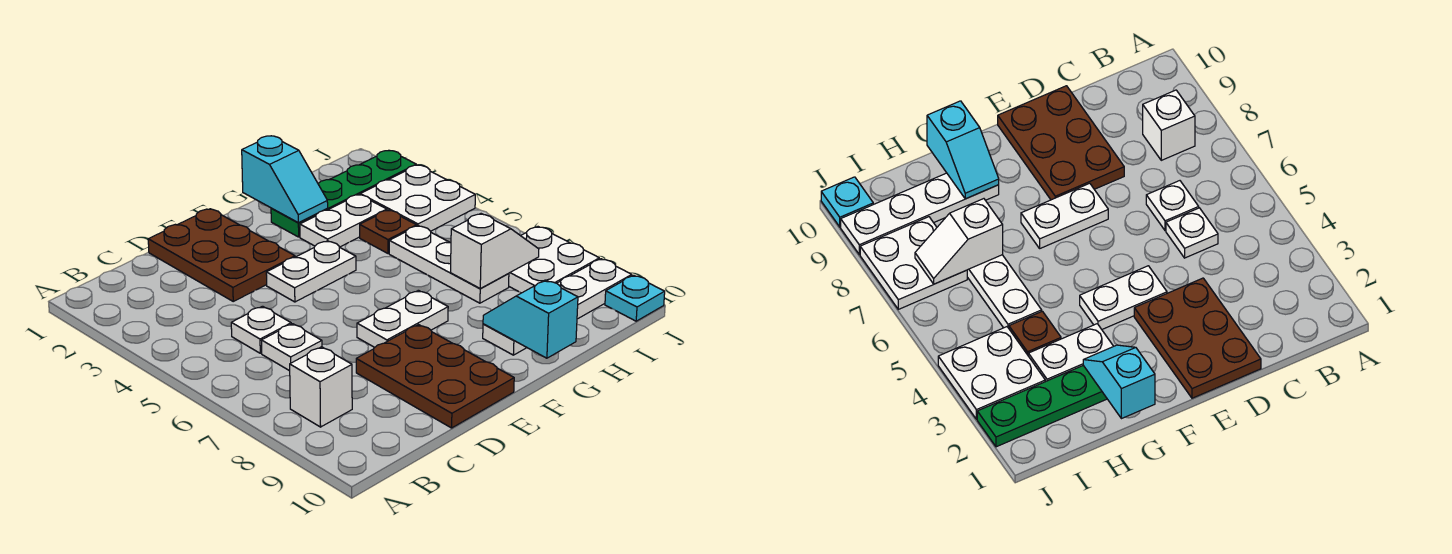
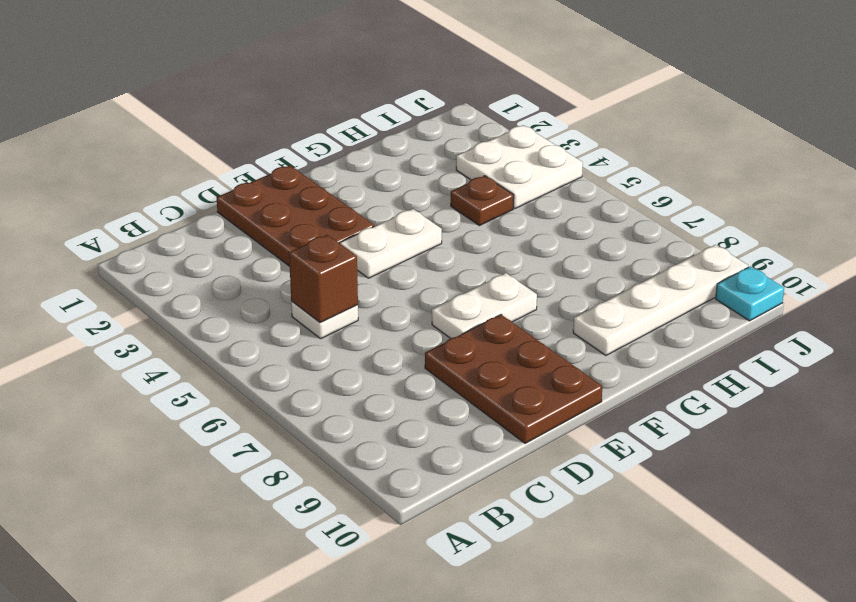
brown brick C5 level 2 -> none
none -> white brick B8 level 1
none -> white plate C6 level 1
none -> green plate G2:J2 level 1

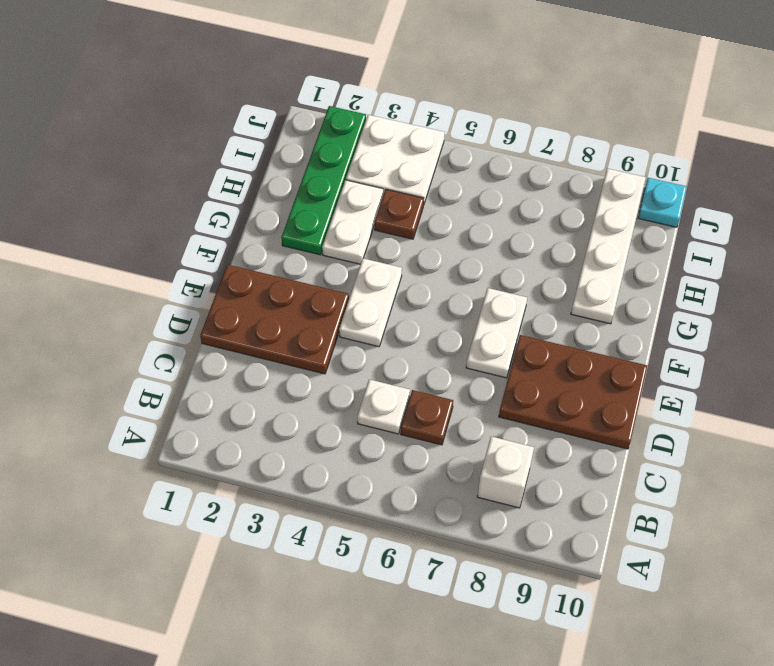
brown plate C6 level 1 -> white plate C6 level 1
none -> white plate H5:H7 level 1
none -> white plate I7:J8 level 1
none -> cyan slope G1:G2 level 2 top 1

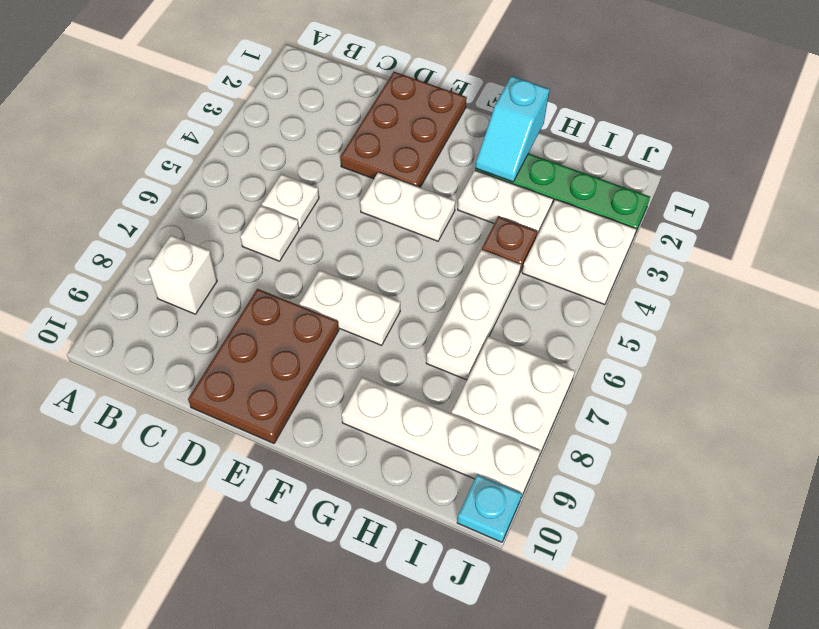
none -> cyan slope G9:G10 level 2 top 10
none -> white slope H7:I7 level 2 top H

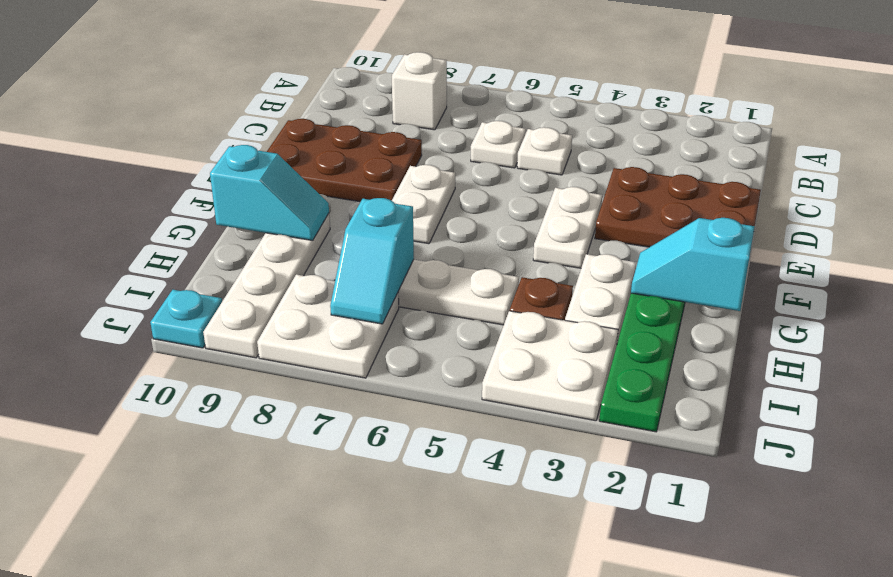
cyan slope H7:I7 level 2 top H -> white slope H7:I7 level 2 top H

